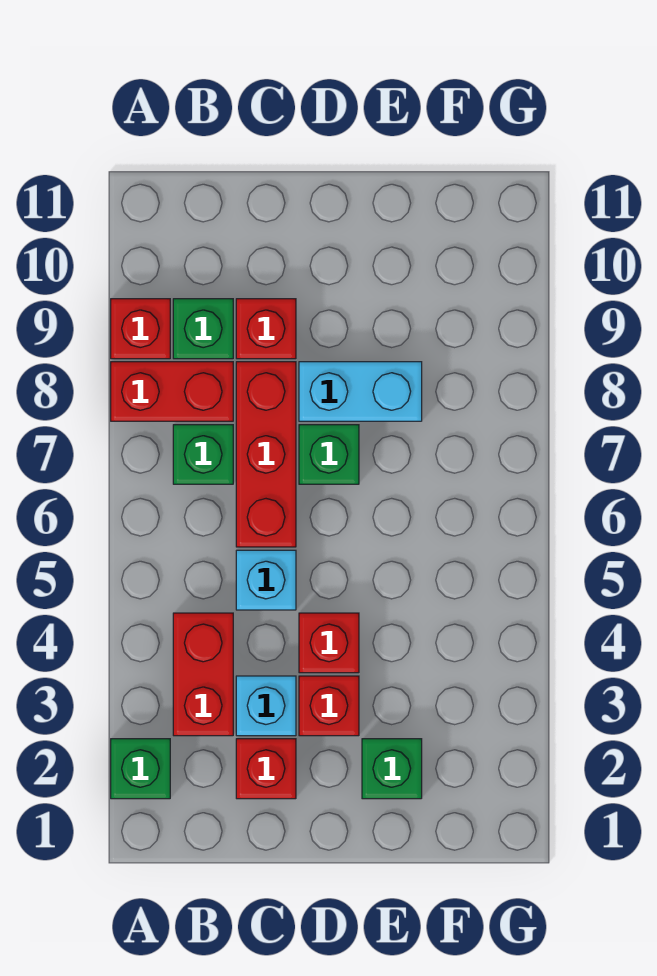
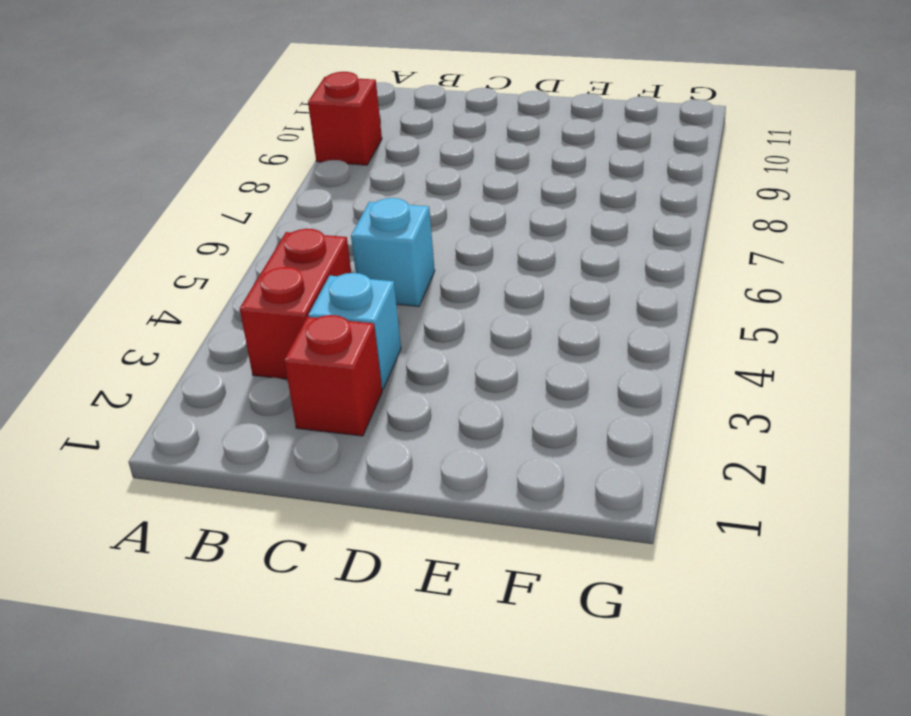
none -> green brick A2 level 1
none -> red brick A8:B8 level 1
none -> green brick B7 level 1

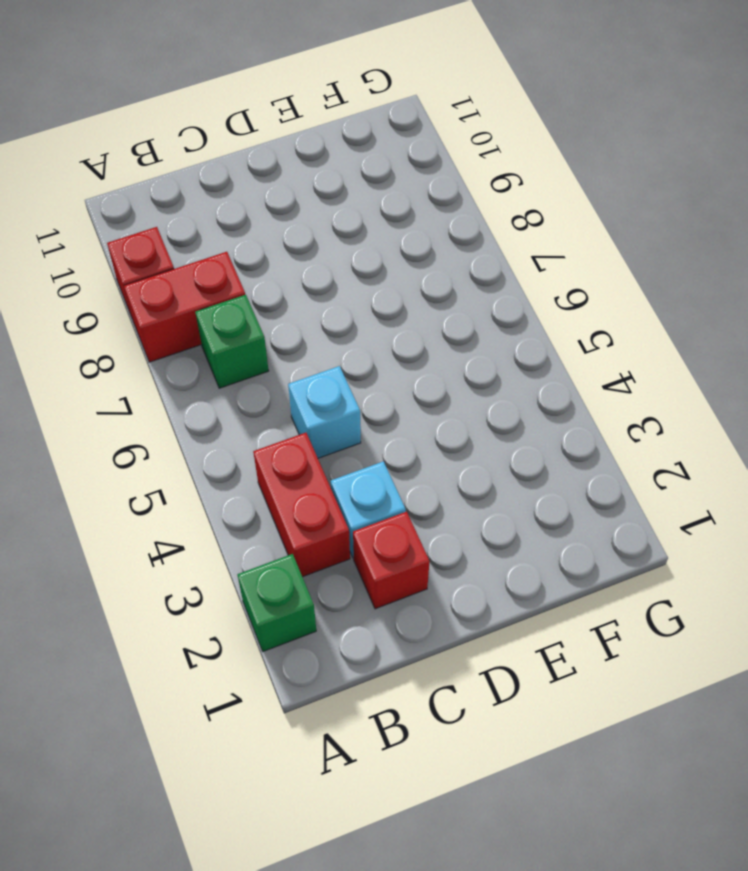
none -> green brick B9 level 1
none -> red brick C6:C8 level 1
none -> red brick C9 level 1

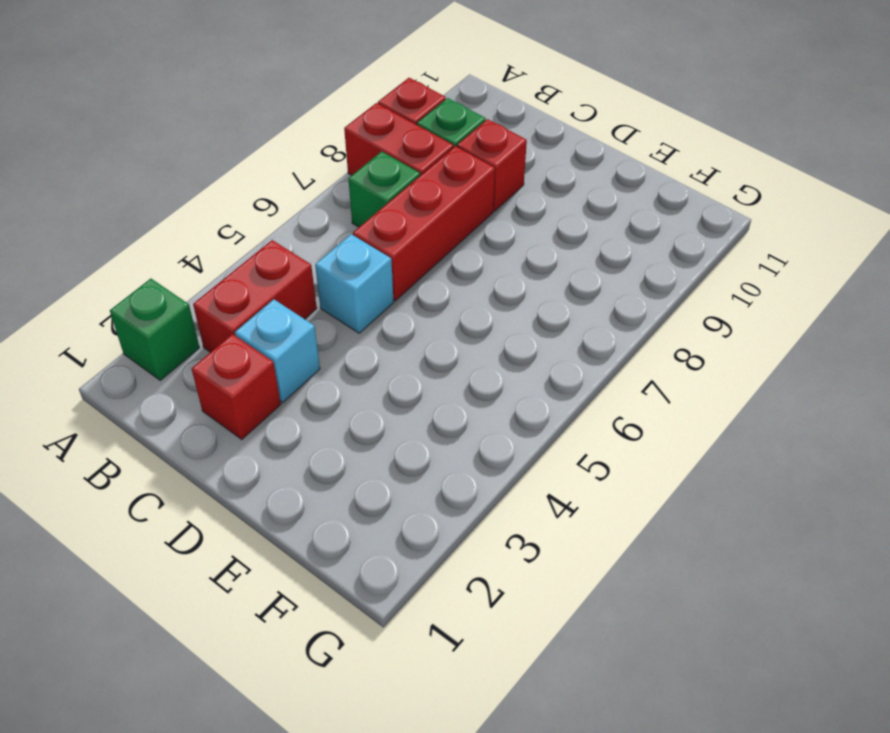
none -> red brick D3 level 1
none -> red brick D4 level 1
none -> green brick D7 level 1

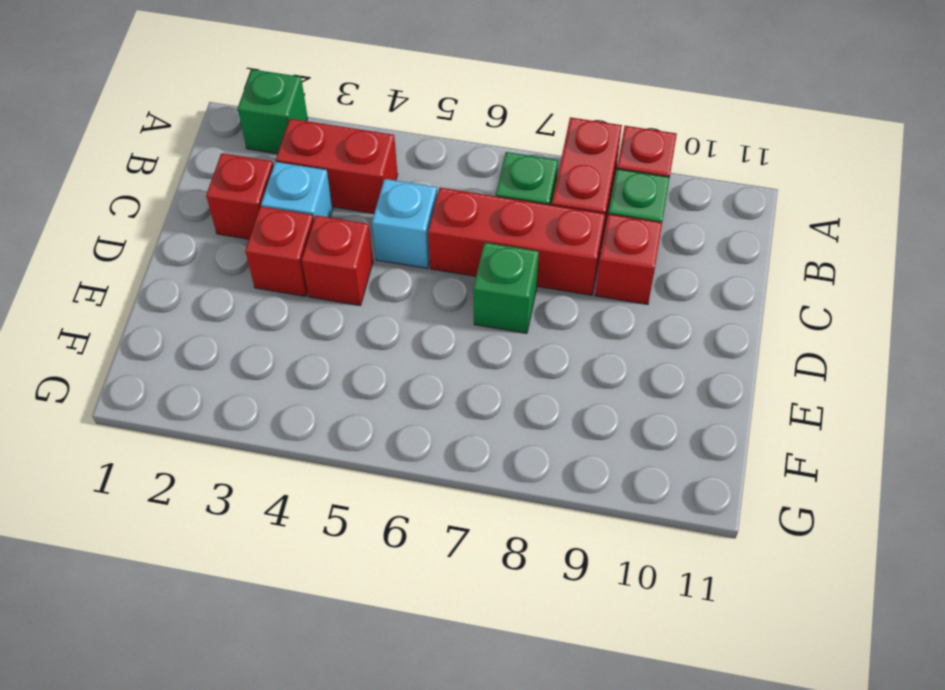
none -> cyan brick D8:E8 level 1
none -> green brick E2 level 1

